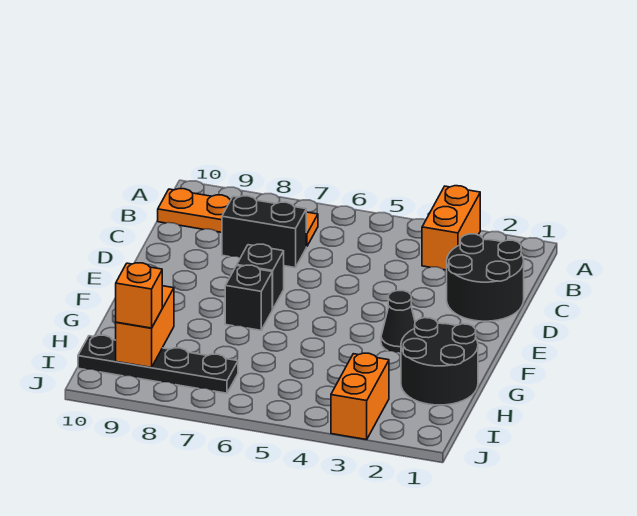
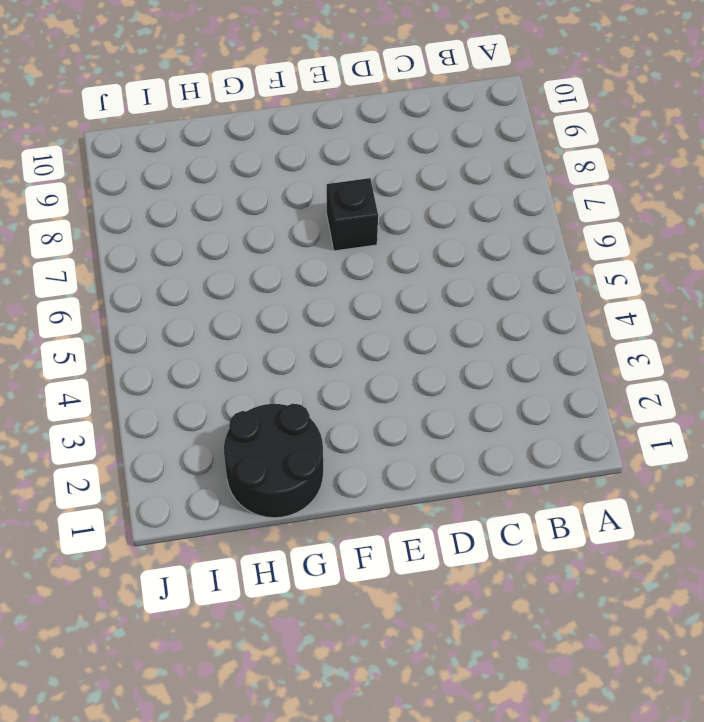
none -> orange brick A3:B3 level 1
none -> orange plate B7:B10 level 1
none -> black round brick C1:D2 level 1

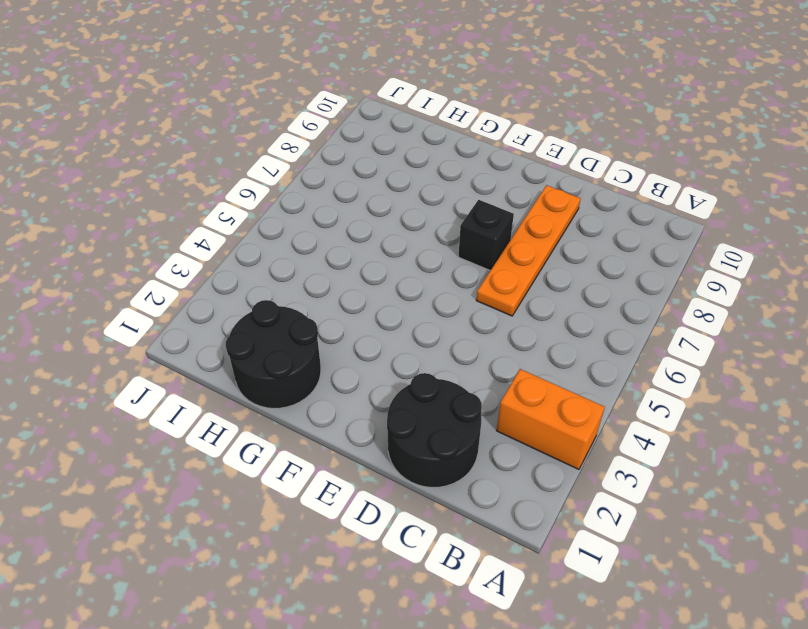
orange plate D6:D9 level 1 -> orange plate B7:B10 level 1
none -> black brick C7:C8 level 1
none -> black cone F3 level 1
none -> black brick F7 level 1

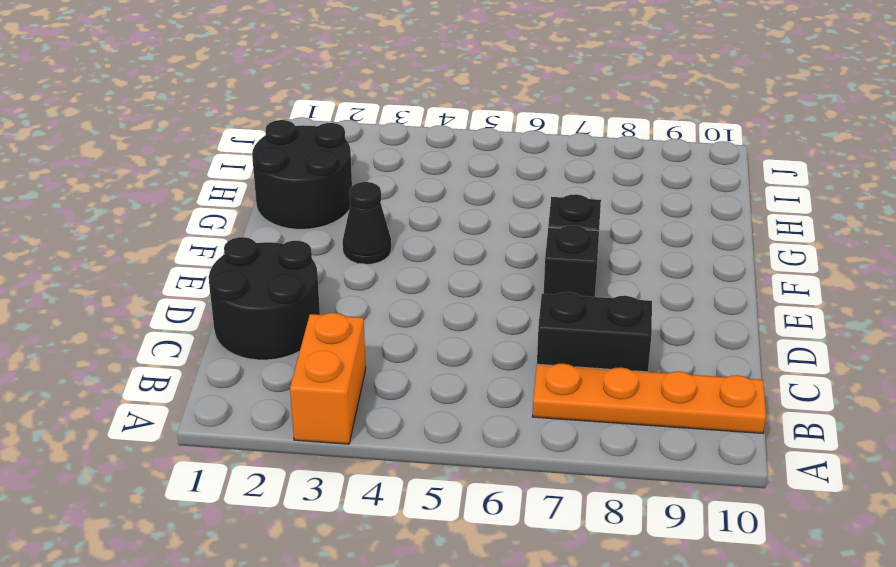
none -> orange brick I3:J3 level 1
none -> black plate I7:I10 level 1
none -> orange brick H9:I9 level 2

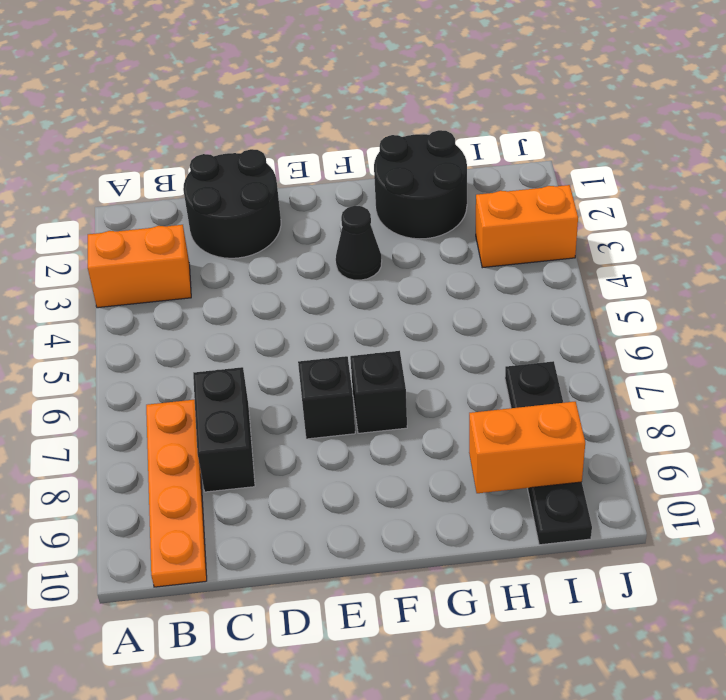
none -> orange brick I9 level 3

